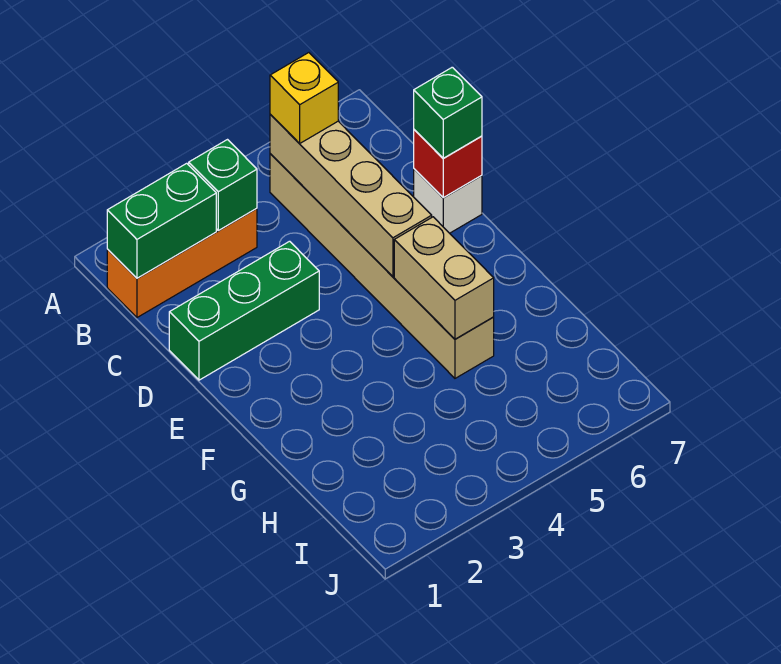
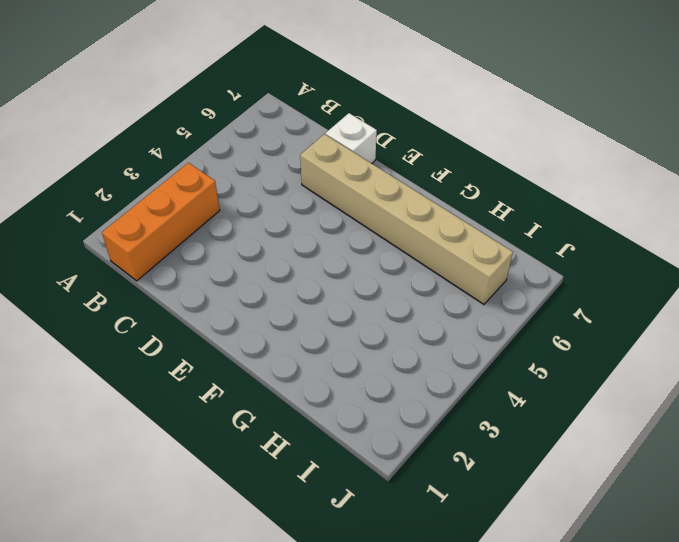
tan brick D6:I6 level 1 -> tan brick B5:G5 level 1
none -> green brick D1:D3 level 1
none -> green brick B1:B2 level 2

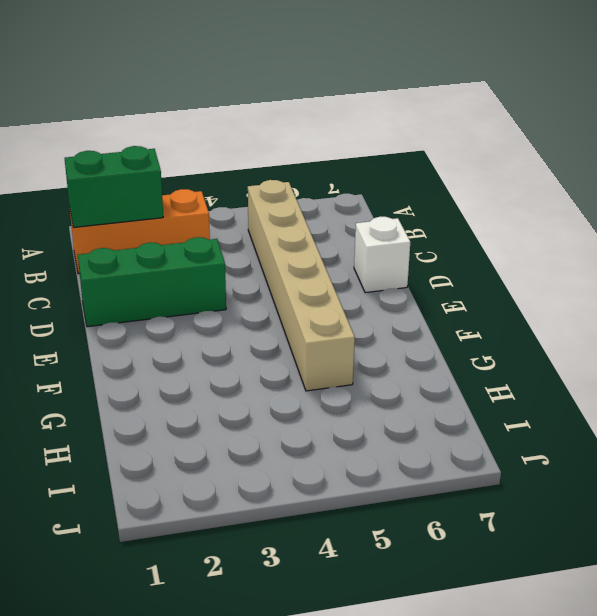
none -> green brick B3 level 2
none -> tan brick B5:E5 level 2

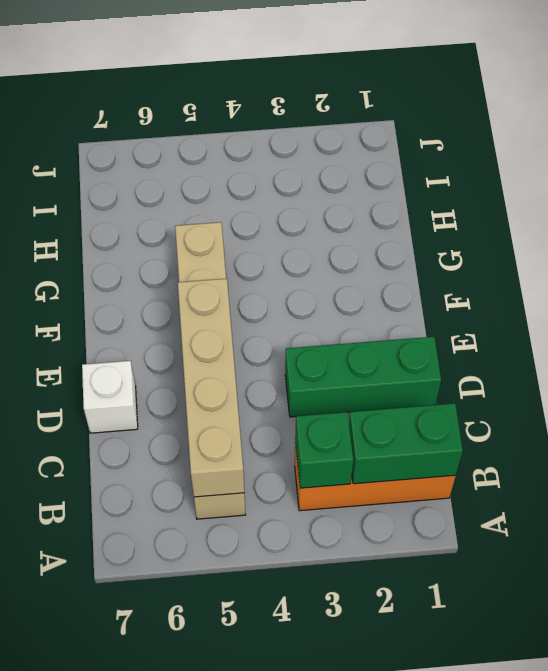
none -> red brick D7 level 2
none -> tan brick F5:G5 level 2

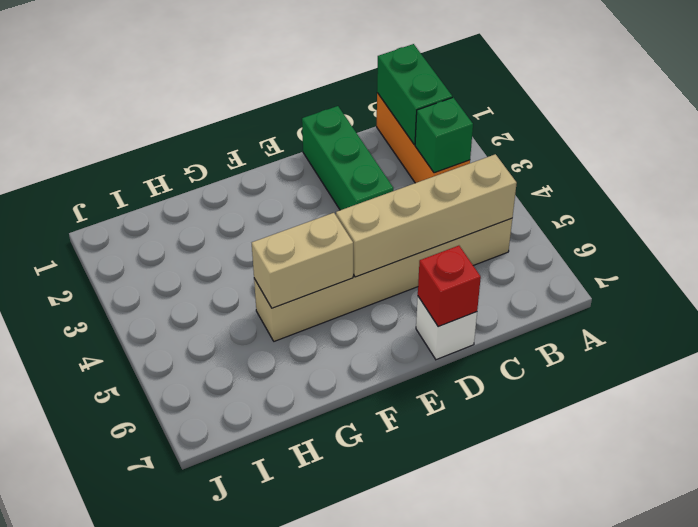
none -> yellow brick B5 level 3
none -> green brick D7 level 3

